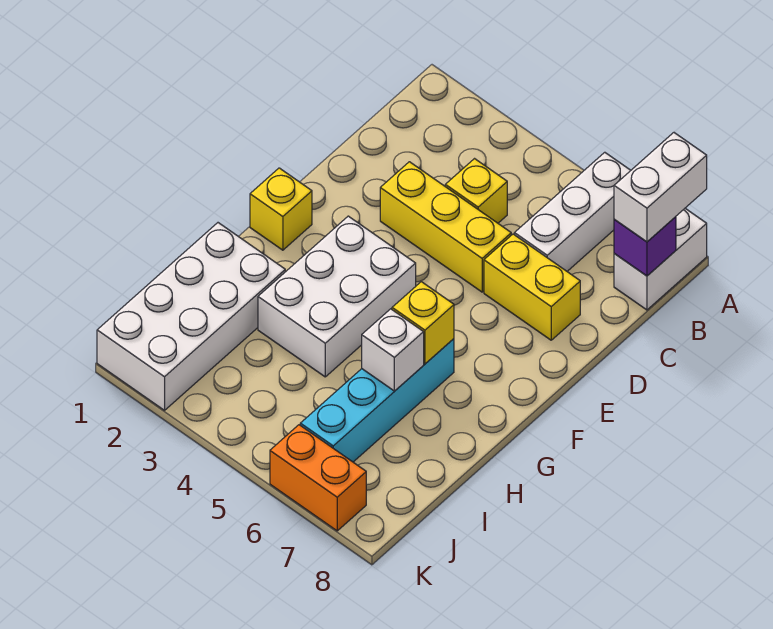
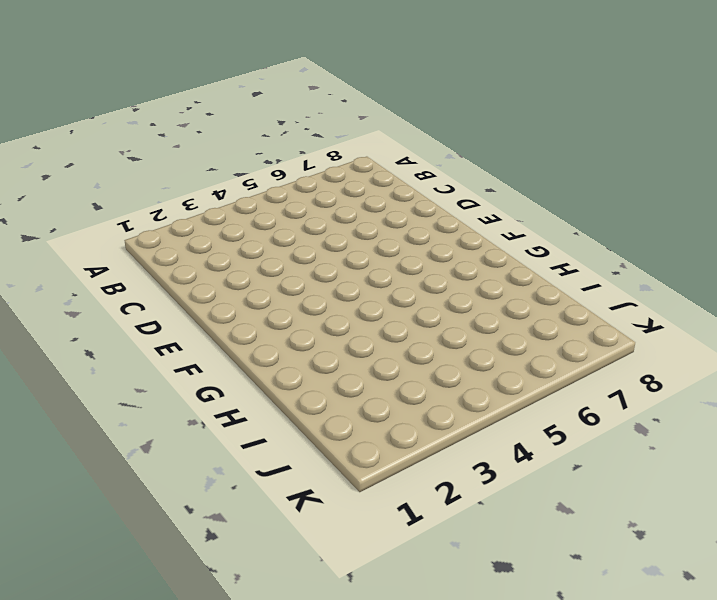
none -> white brick A6:C6 level 1
none -> white brick A8:B8 level 1
none -> yellow brick C4 level 1

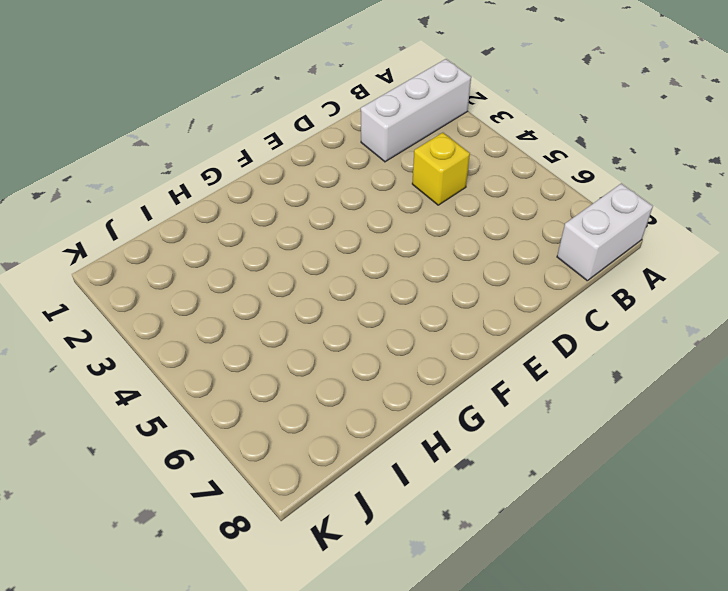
white brick A2:C2 level 1 -> white brick A6:C6 level 1
none -> yellow brick D3:D5 level 1
none -> yellow brick D6:D7 level 1
none -> yellow brick F1 level 1

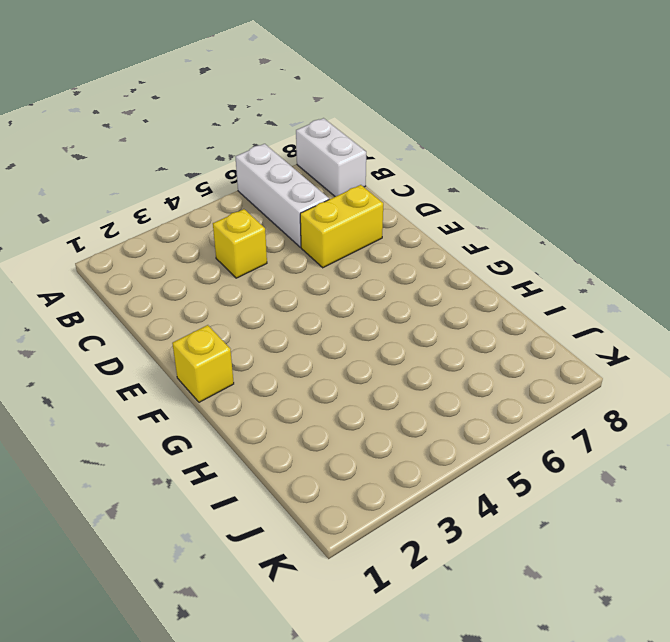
none -> yellow brick D3:D5 level 1
none -> white brick F3:H4 level 1
none -> cyan brick G6:J6 level 1

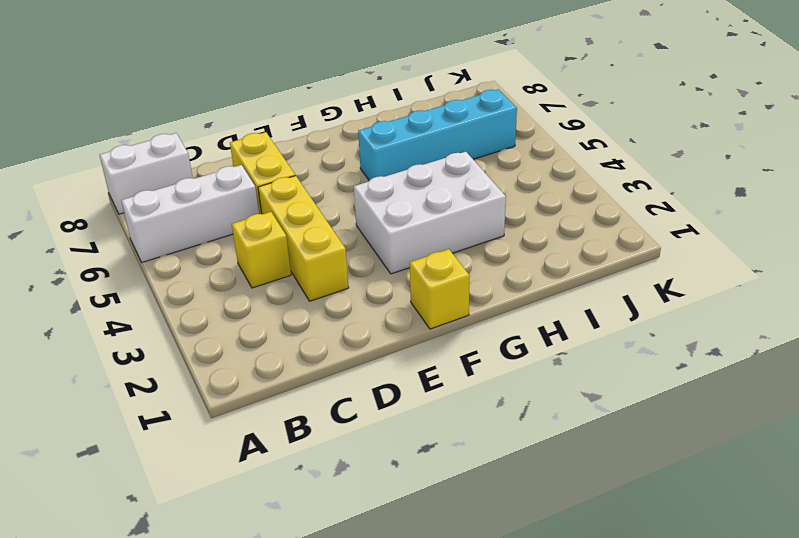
none -> white brick H1:K2 level 1
none -> orange brick K6:K7 level 1
none -> purple brick B8 level 2

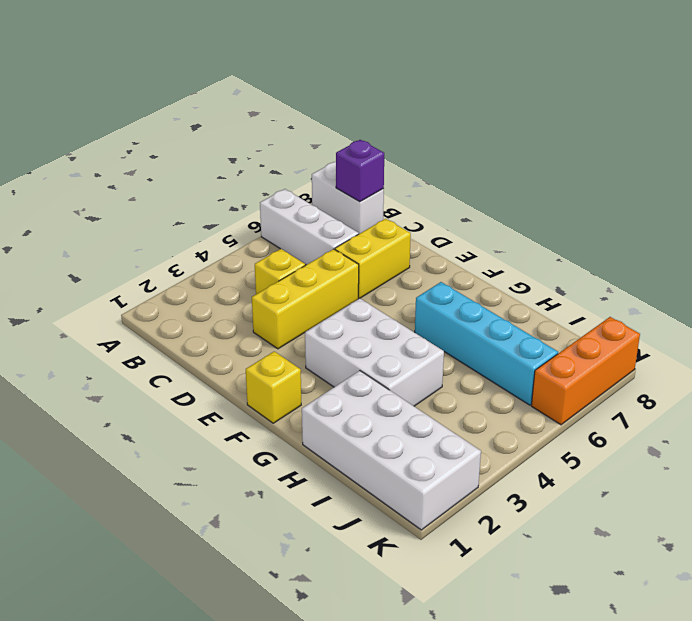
orange brick K6:K8 level 1 -> orange brick K6:K7 level 1
none -> yellow brick G6 level 2
none -> white brick H6 level 2
none -> white brick A8:B8 level 3

